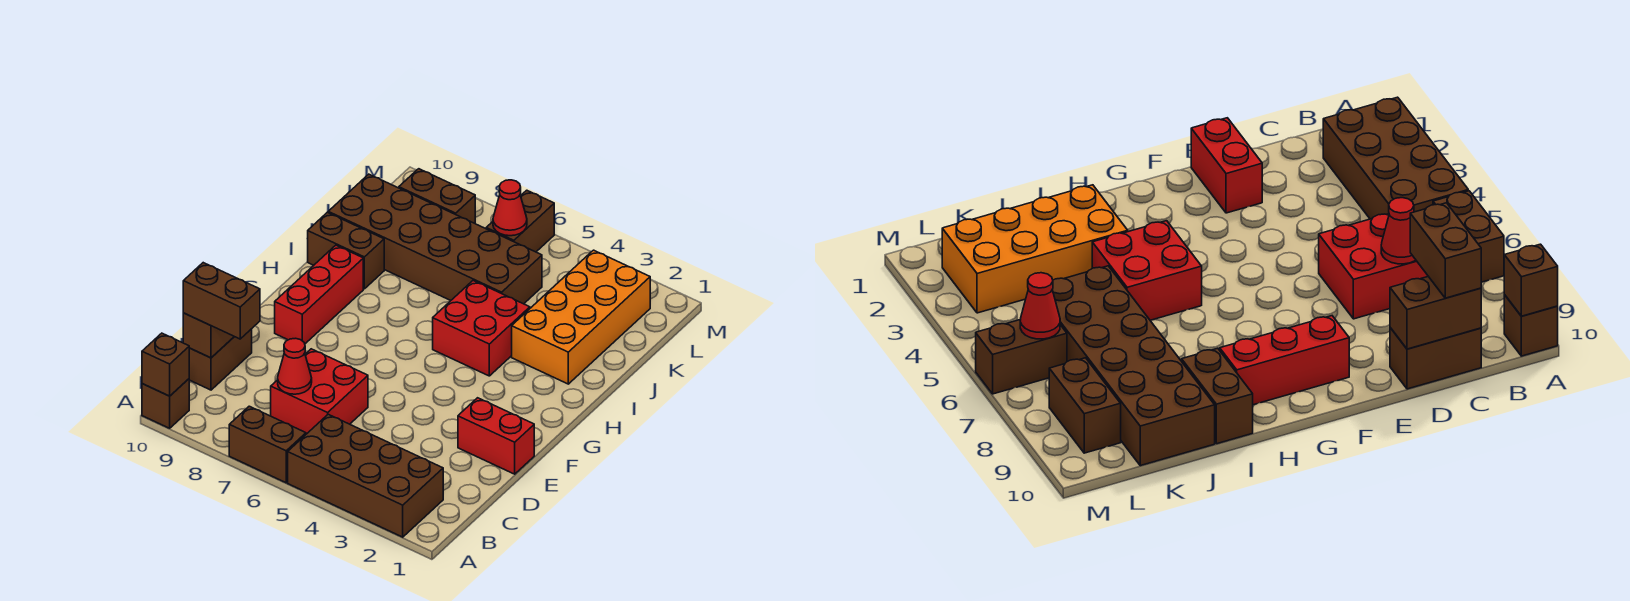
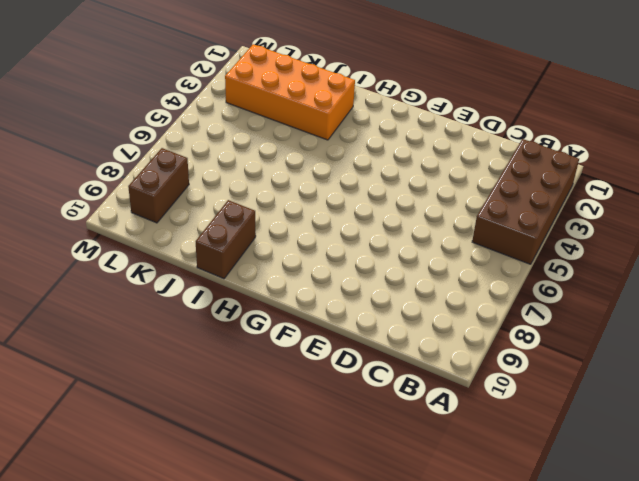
none -> brown brick A6:A7 level 1
none -> brown brick A10 level 1
none -> red brick C6:D7 level 1

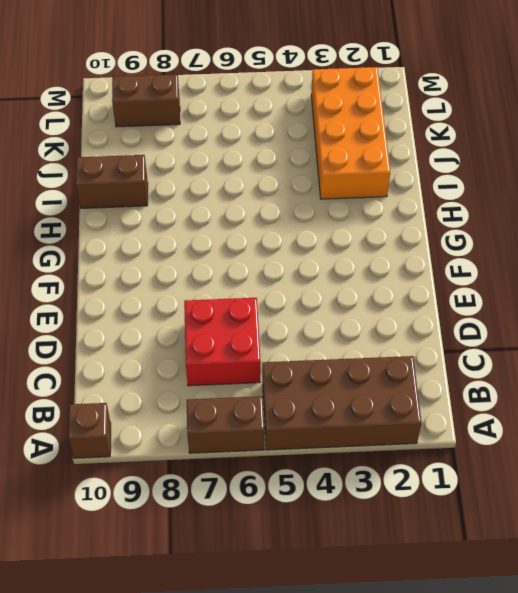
none -> brown brick C10:D10 level 1
none -> red brick E1:E2 level 1
none -> red brick F9:H9 level 1

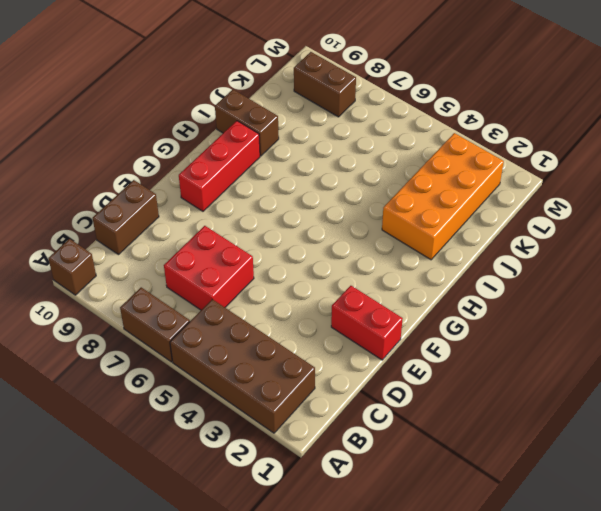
none -> red brick H4:I5 level 1
none -> brown brick J5:K10 level 1
none -> brown brick L6:M6 level 1

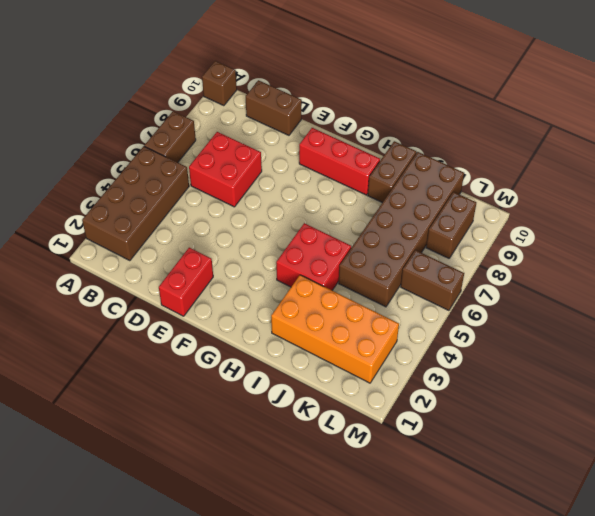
none -> brown brick A10 level 2
none -> red cone C7 level 2
none -> brown brick C10:D10 level 2

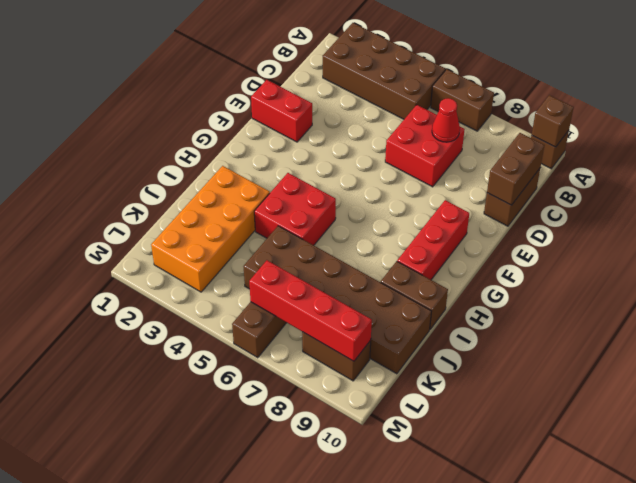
red brick L6:L9 level 2 -> red cone L6 level 2
none -> brown brick C9:C10 level 3

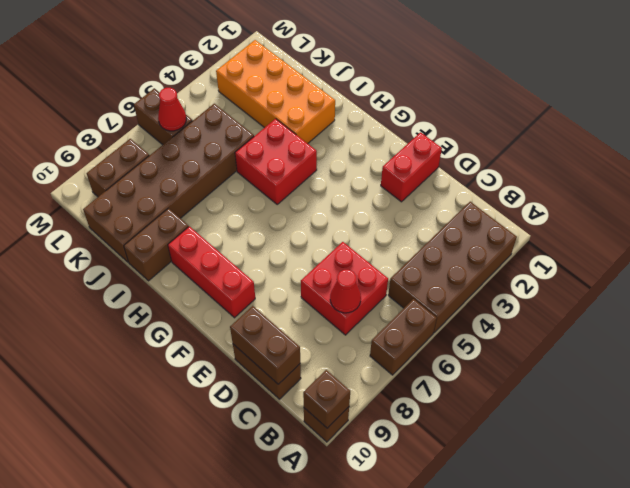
none -> brown brick C9:C10 level 3

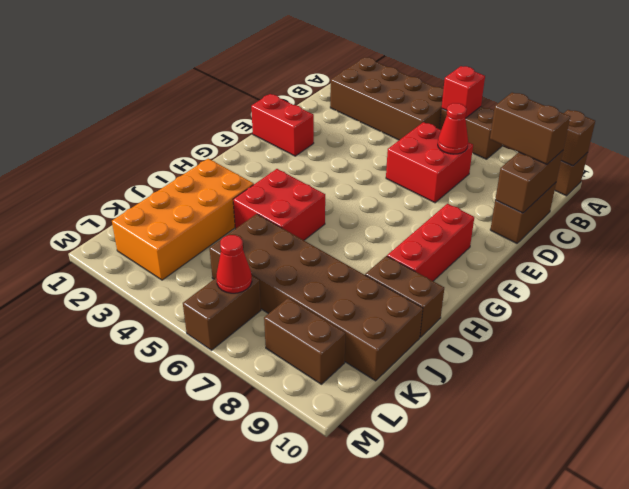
red brick A6 level 2 -> none

